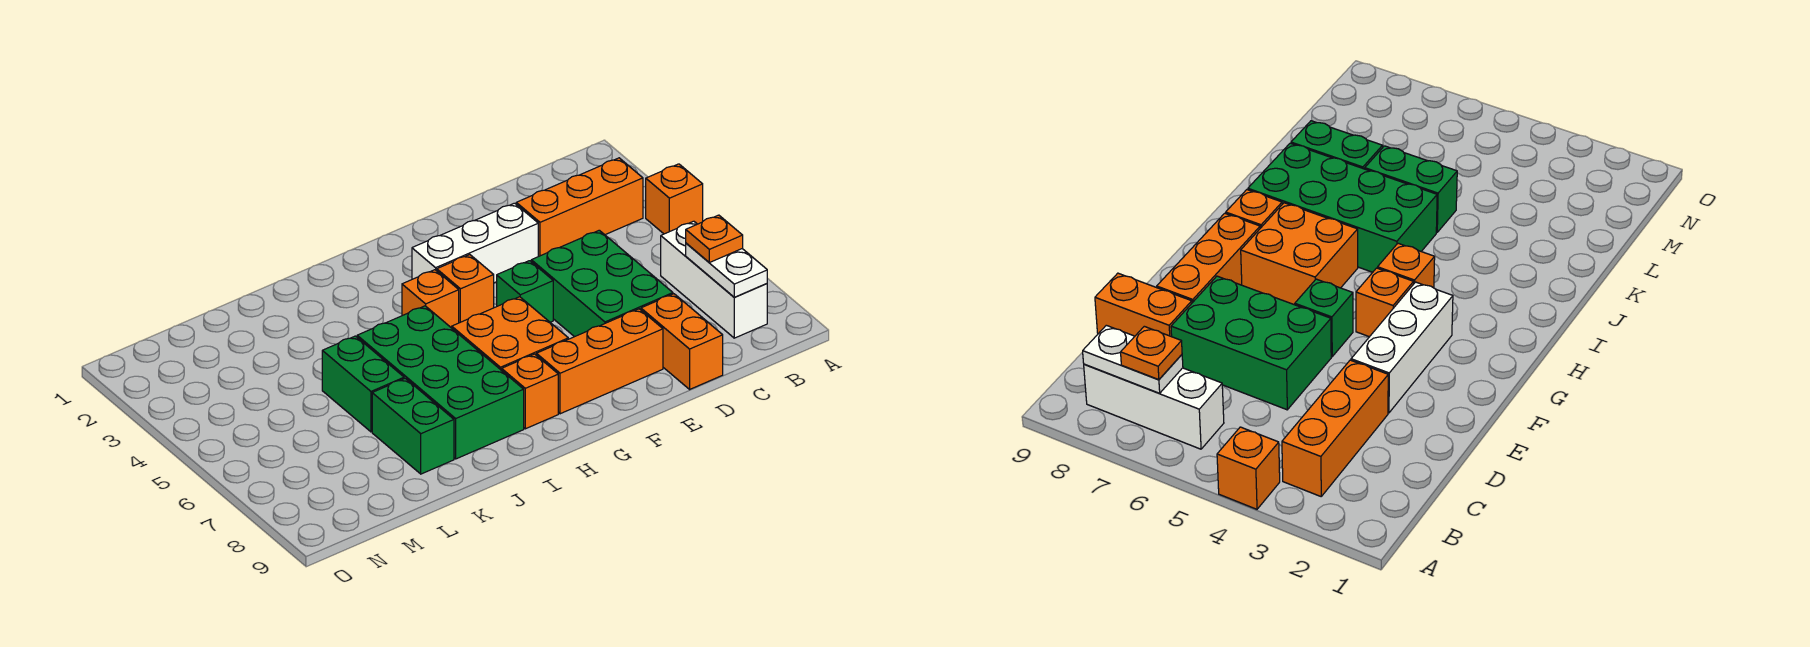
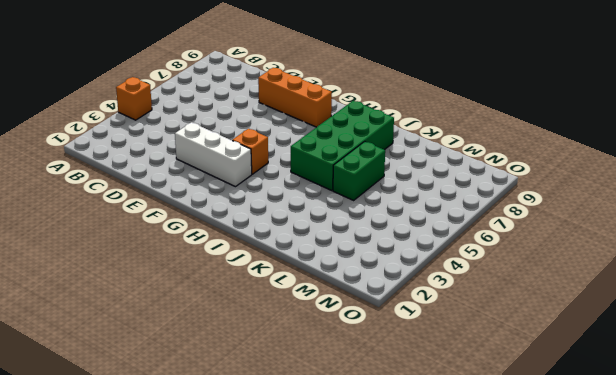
none -> orange brick B3:D3 level 1
none -> white brick B6:B8 level 1
none -> green brick D5:E7 level 1

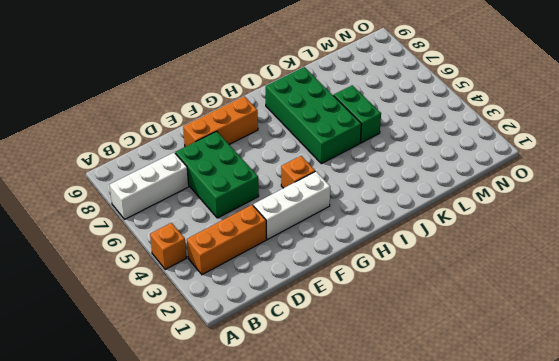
white brick A7:C7 level 1 -> white brick B6:B8 level 1
none -> orange brick D8:D9 level 1
none -> green brick F5 level 1
none -> orange brick G6:H7 level 1

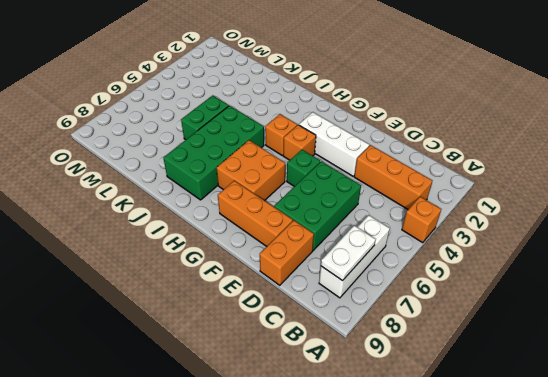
none -> orange brick H8 level 1
none -> green brick K7:K8 level 1
none -> orange plate B7 level 3

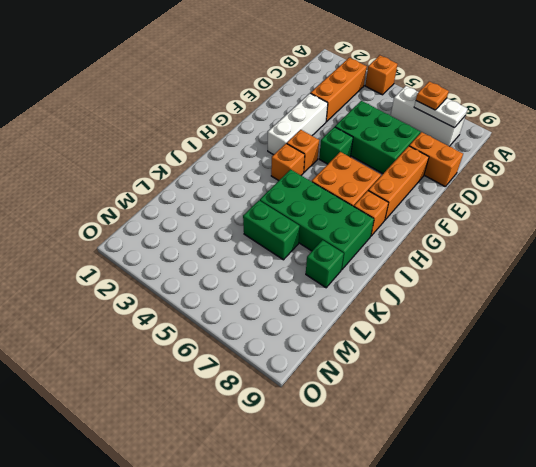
green brick K8 level 1 -> green brick K7:K8 level 1

